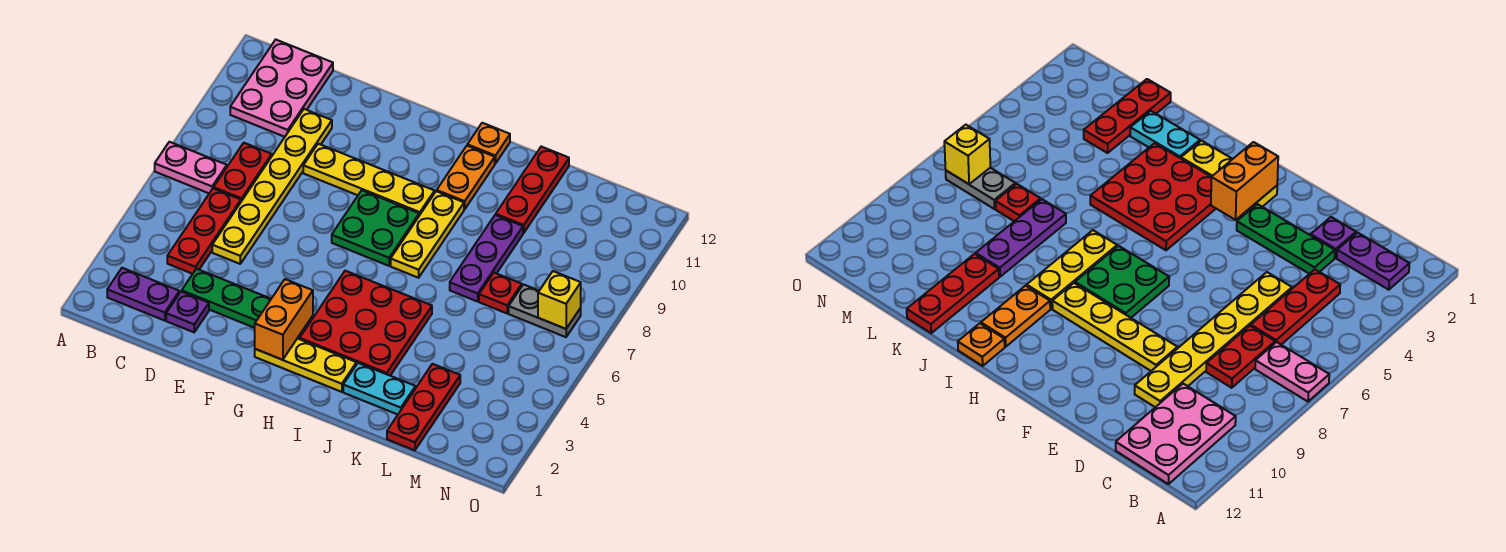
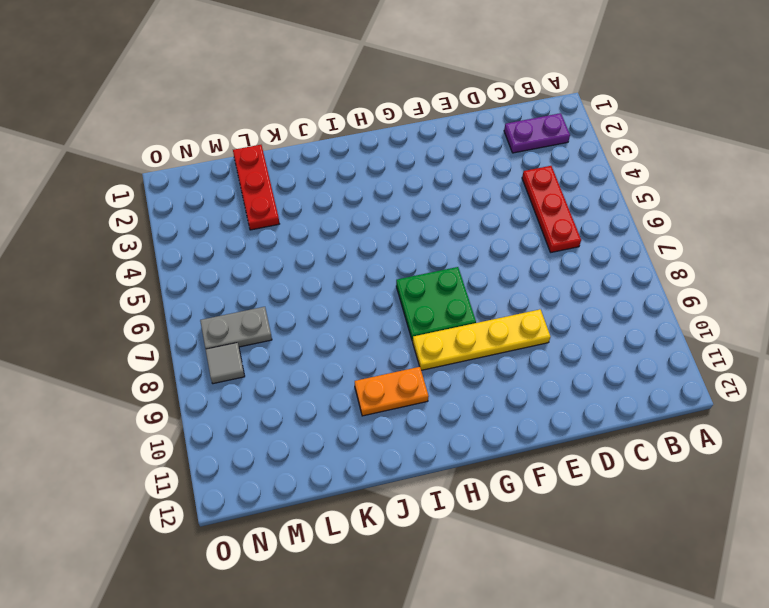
orange plate I10:J10 level 1 -> orange plate I10:I11 level 1
grey tile N8 level 1 -> none
none -> pink plate A7:B7 level 1
none -> pink plate B10:C12 level 1
none -> red plate C7:C8 level 1

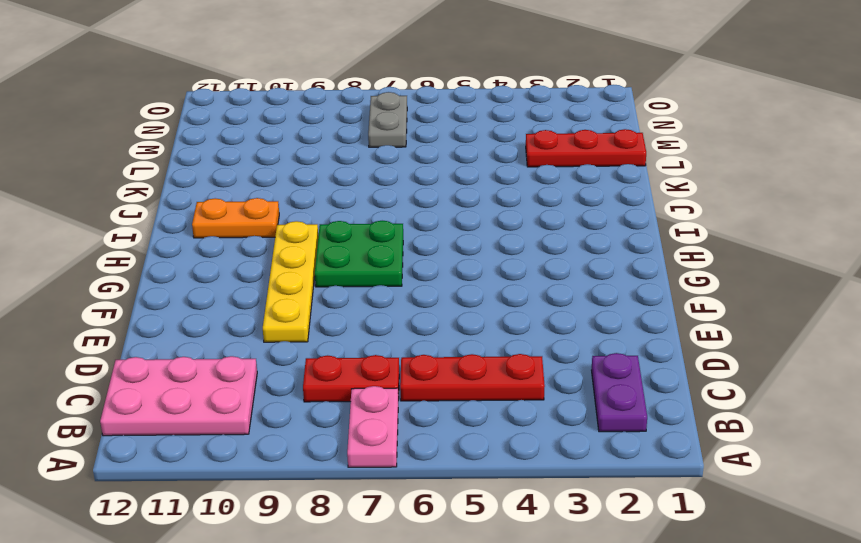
none -> purple plate D2 level 1
none -> green plate D3:F3 level 1
none -> yellow plate D5:D10 level 1

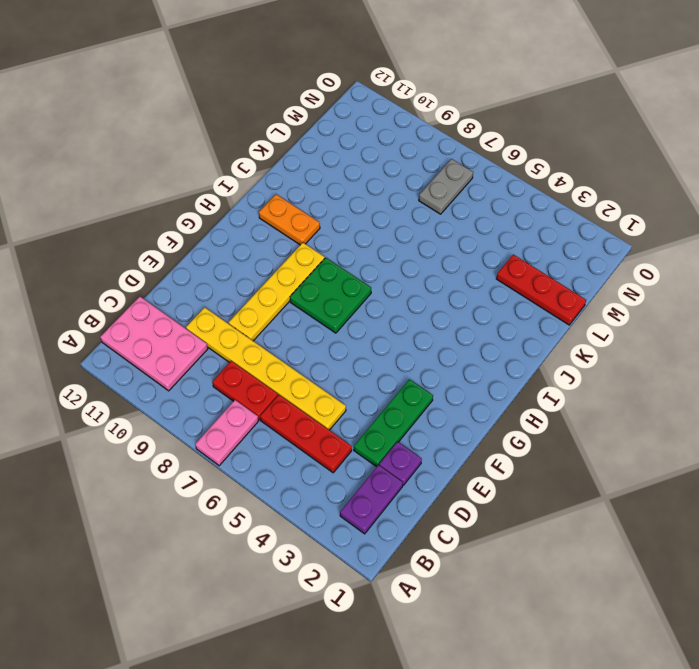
none -> yellow plate G2:I2 level 1
none -> red plate H3:J5 level 1
none -> yellow plate I7:I9 level 1

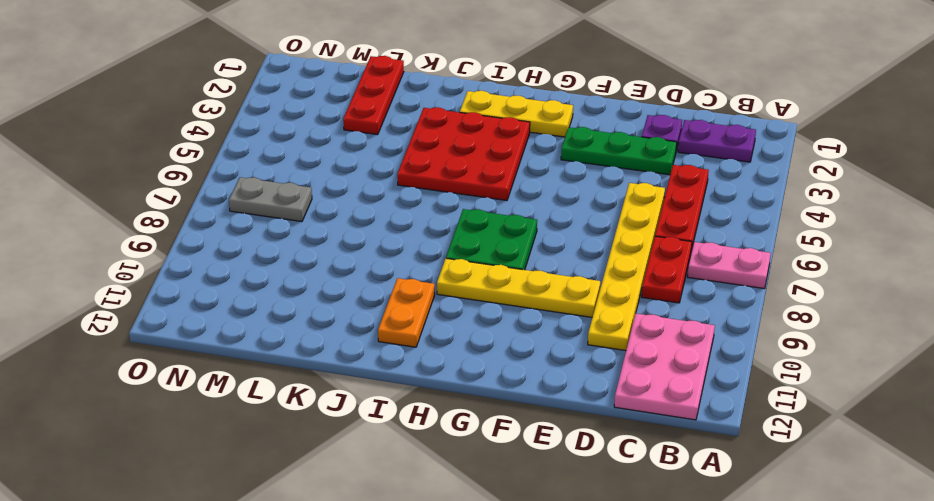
none -> yellow plate I7:I9 level 1
none -> orange plate I12 level 1
none -> cyan plate J2:K2 level 1

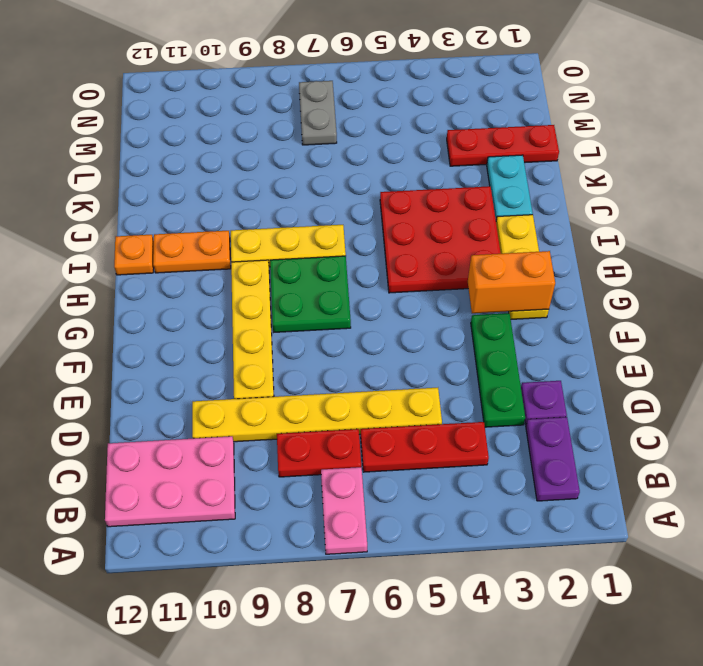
none -> purple plate K7:K9 level 1
none -> red plate K10:K12 level 1
none -> red plate L7 level 1

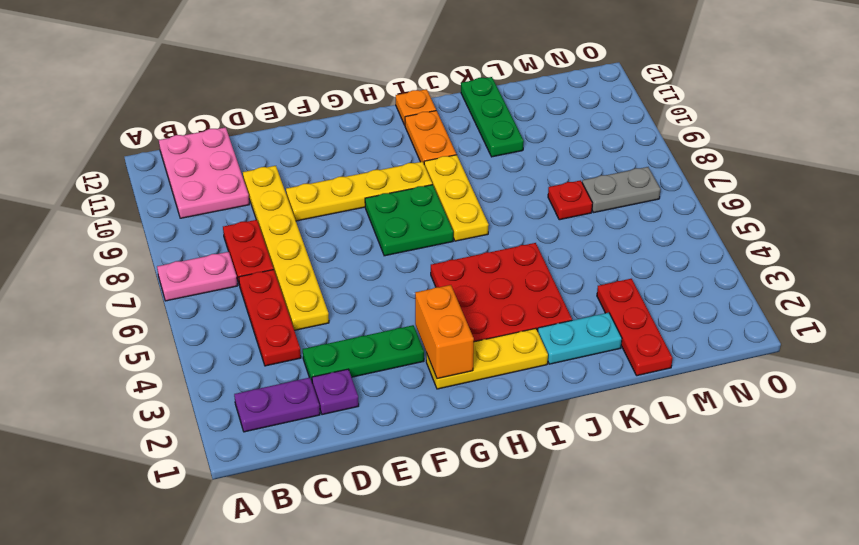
green plate K10:K12 level 1 -> red plate K10:K12 level 1
none -> purple plate K7:K9 level 1
none -> yellow brick N7 level 2

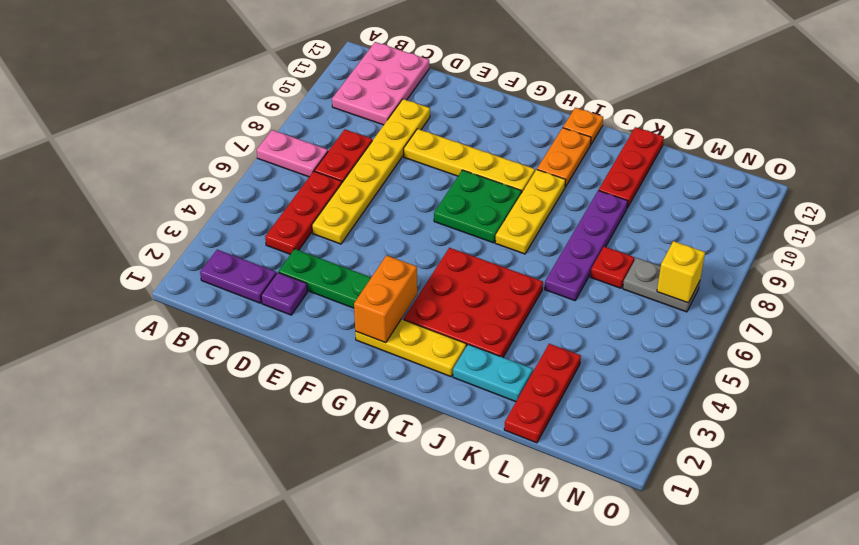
purple plate K6:K9 level 1 -> purple plate K7:K9 level 1

